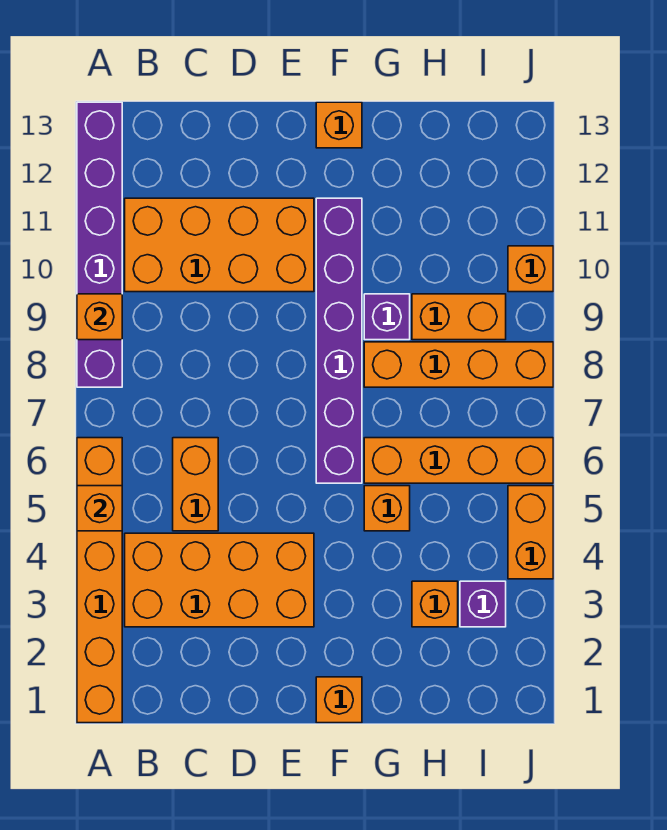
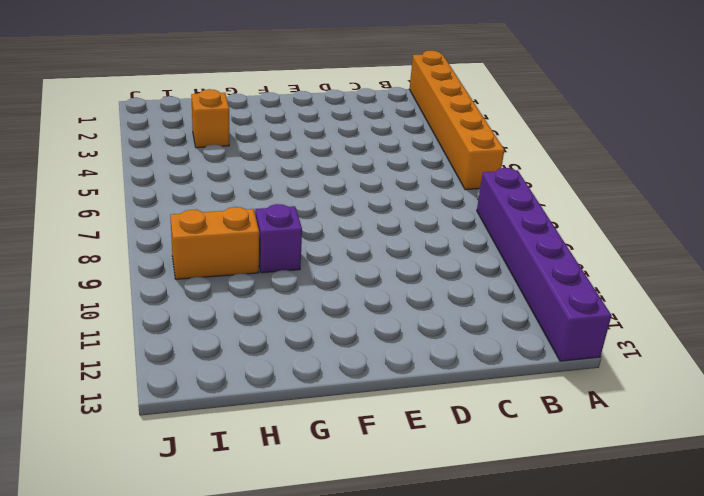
none -> orange brick B3:E4 level 1
none -> orange brick B10:E11 level 1
none -> orange brick C5:C6 level 1

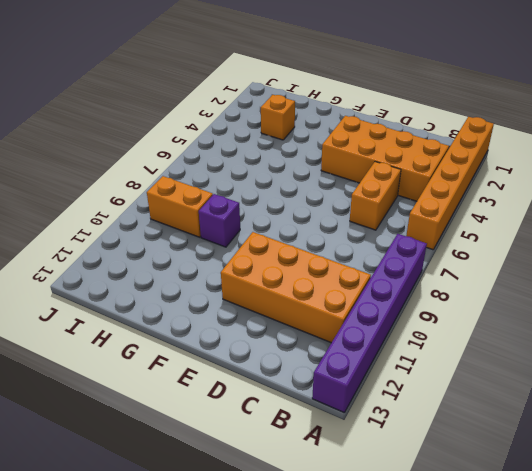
none -> orange brick F1 level 1
none -> purple brick F6:F11 level 1
none -> orange brick F13 level 1

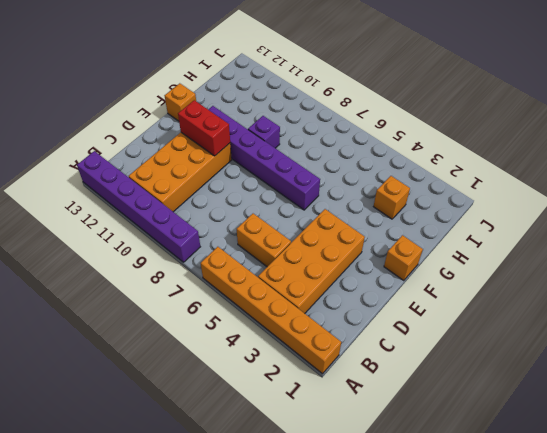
red brick E10:E11 level 2 -> none
none -> orange brick G5 level 1
none -> orange brick G6:J6 level 1
none -> orange brick G8:J8 level 1

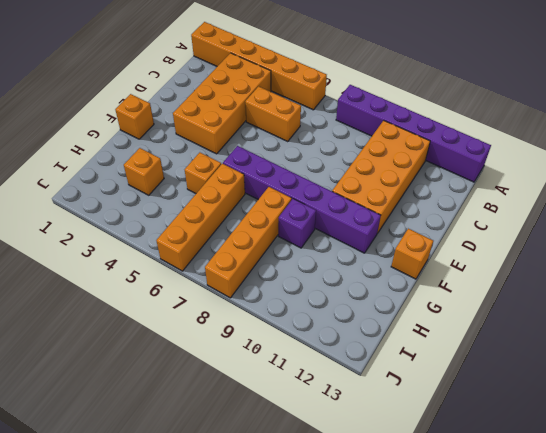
none -> orange brick H9:I9 level 1
none -> purple brick I3 level 1
none -> orange brick J4:J5 level 1

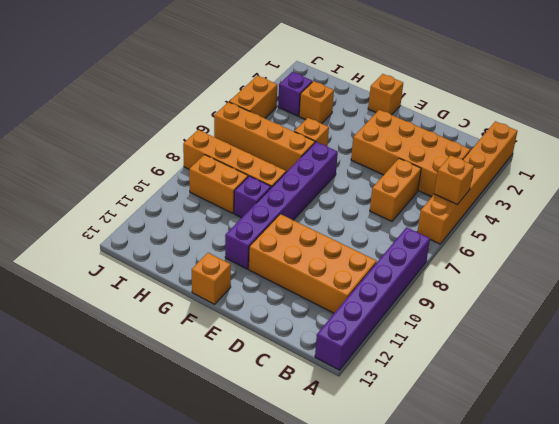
none -> orange brick J10 level 1
none -> orange brick A9 level 2

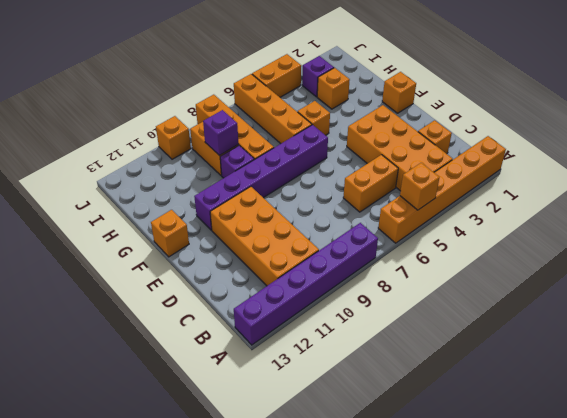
orange brick C2 level 1 -> orange brick A9 level 2
purple brick H9 level 2 -> none

